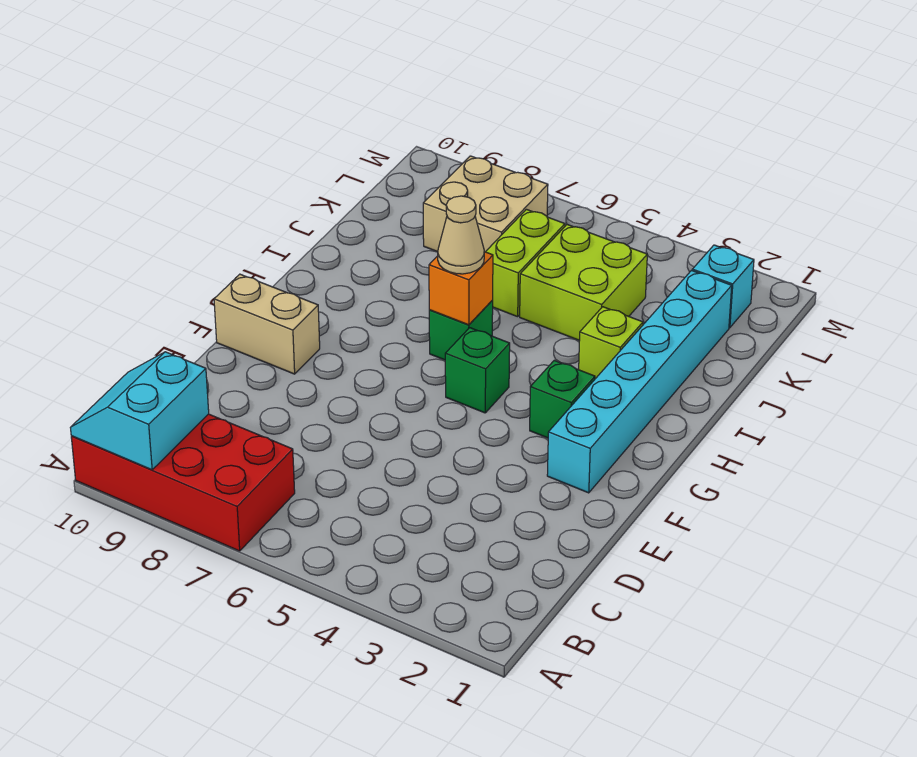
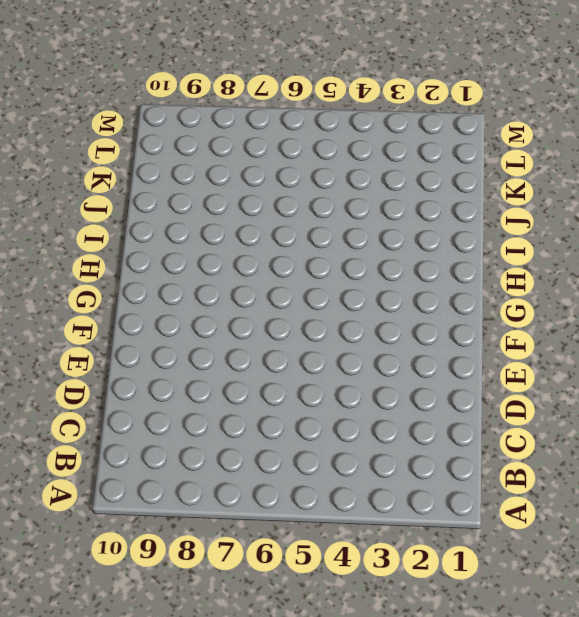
none -> red brick A7:B10 level 1
none -> cyan brick F2:K2 level 1
none -> tan brick F9:F10 level 1

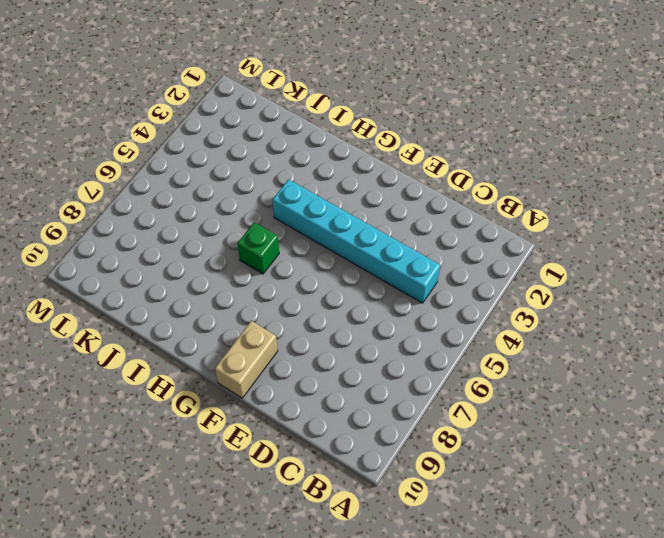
cyan brick C4:H4 level 1 -> cyan brick F2:K2 level 1
none -> red brick A7:B10 level 1
none -> green brick G3 level 1
none -> green brick G5 level 1

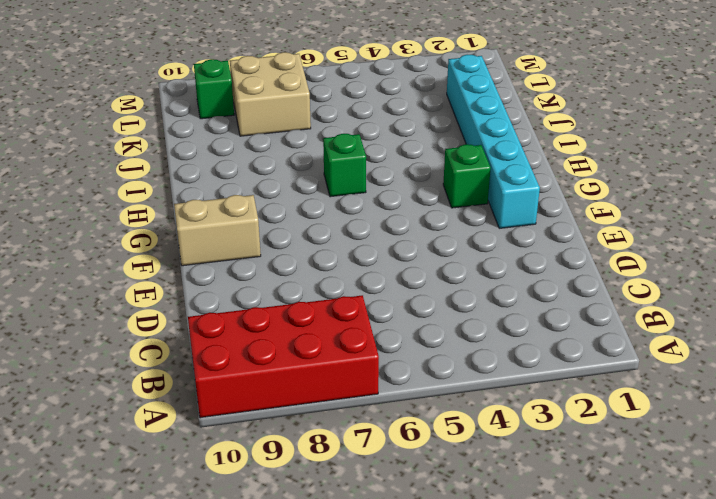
green brick L9 level 1 -> green brick G5 level 1
none -> lime brick I3 level 1
none -> lime brick J4:K5 level 1
none -> lime brick J6:K6 level 1

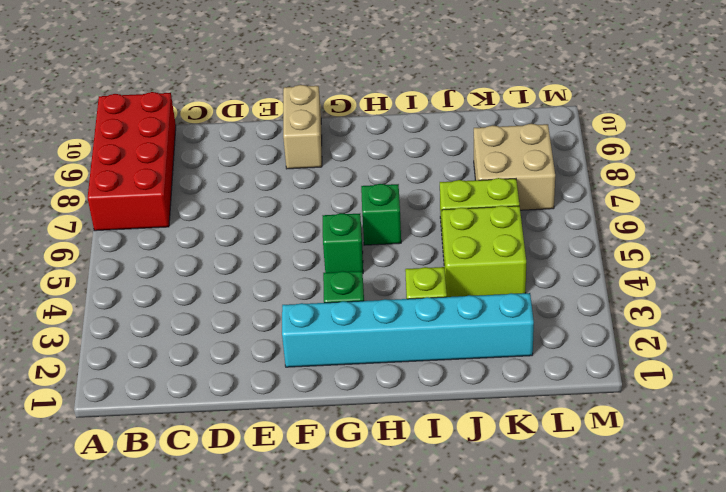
none -> cyan brick L2 level 1
none -> cyan slope A9:B10 level 2 top 9
none -> orange brick H6 level 2

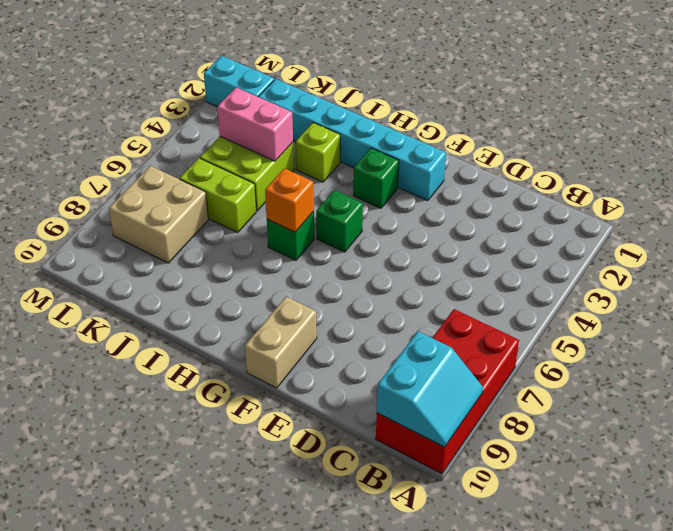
cyan slope A9:B10 level 2 top B -> cyan slope A9:B10 level 2 top 9
pink brick J4:K4 level 2 -> none
cyan brick L2:M2 level 1 -> cyan brick L2 level 1
none -> tan cone H6 level 3

